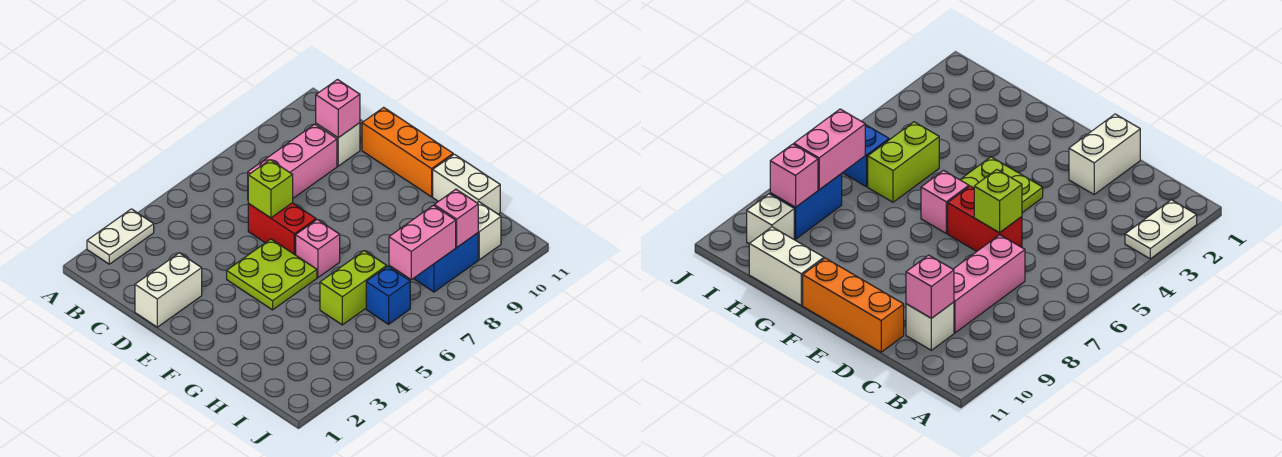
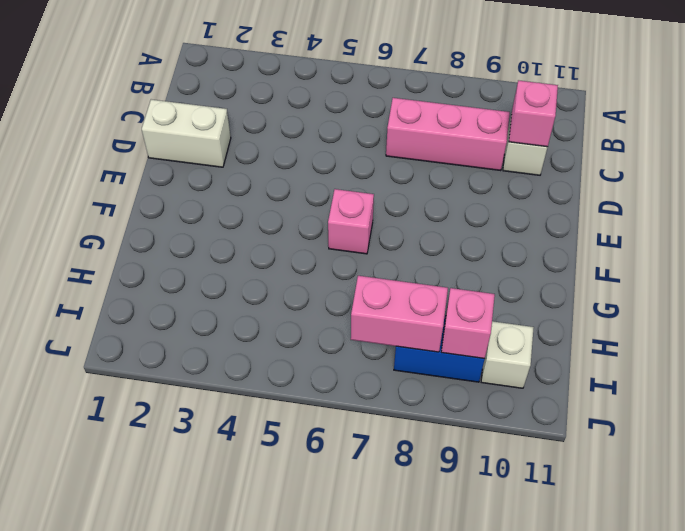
none -> white plate A2:A3 level 1
none -> red brick D6:E6 level 1
none -> orange brick D11:F11 level 1

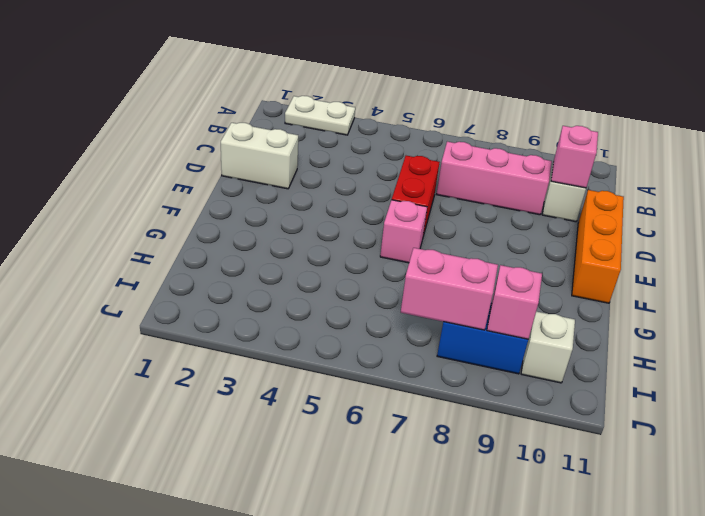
none -> lime plate E4:F5 level 1
none -> white brick G11:H11 level 1
none -> lime brick H5:H6 level 1

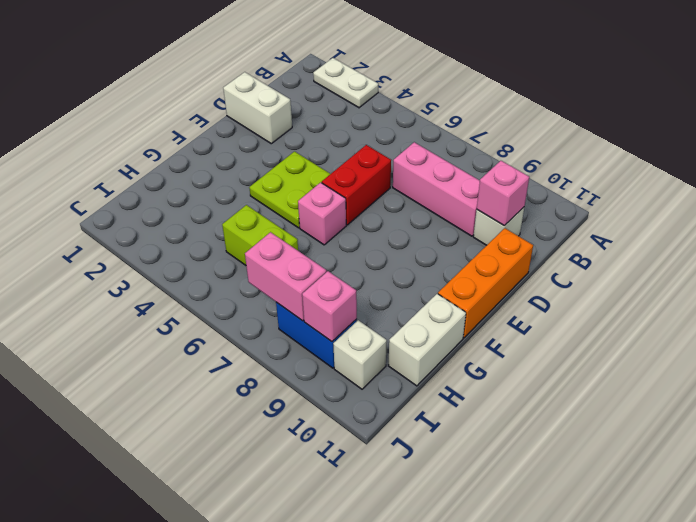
none -> blue brick I6 level 1
none -> lime brick D6 level 2

